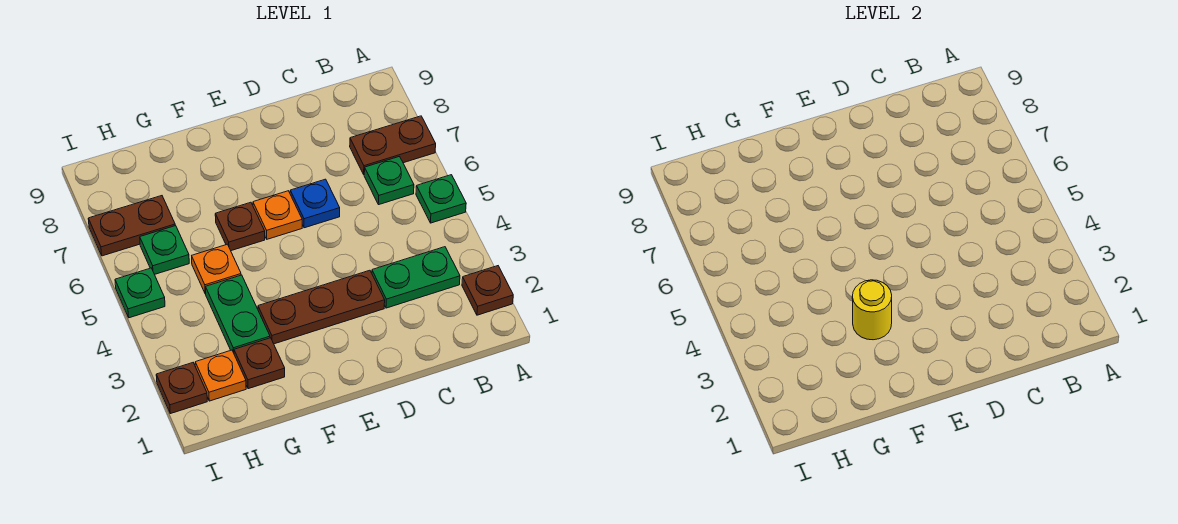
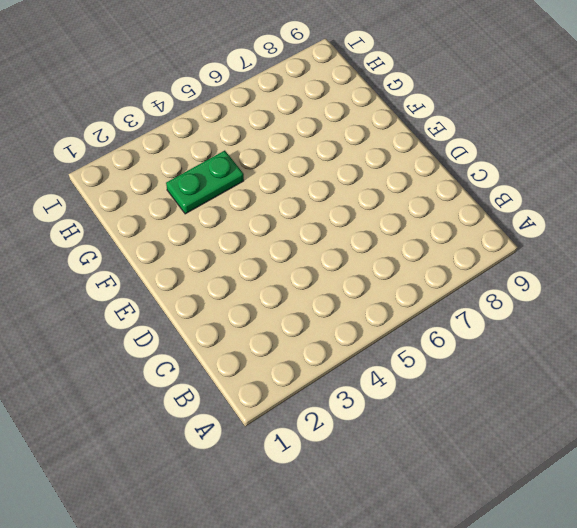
none -> brown plate A2 level 1
none -> green plate A5 level 1
none -> brown plate A7:B7 level 1

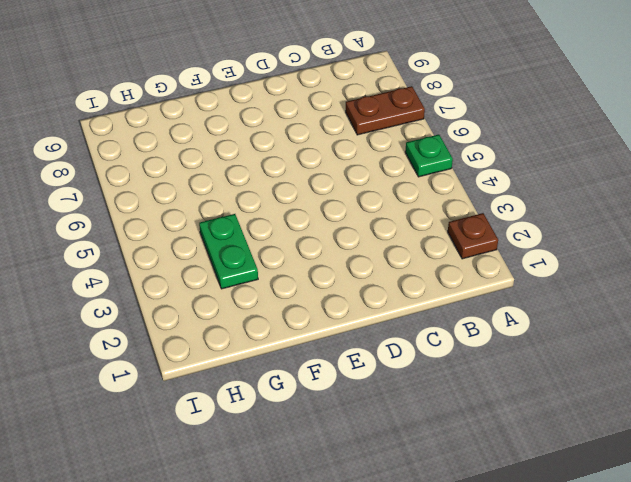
none -> green plate B3:C3 level 1
none -> green plate B6 level 1
none -> brown plate D3:F3 level 1

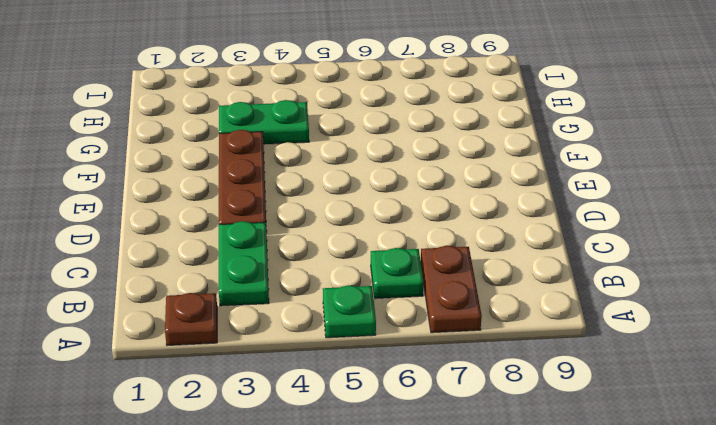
none -> blue plate D6 level 1
none -> orange plate E6 level 1
none -> brown plate F6 level 1

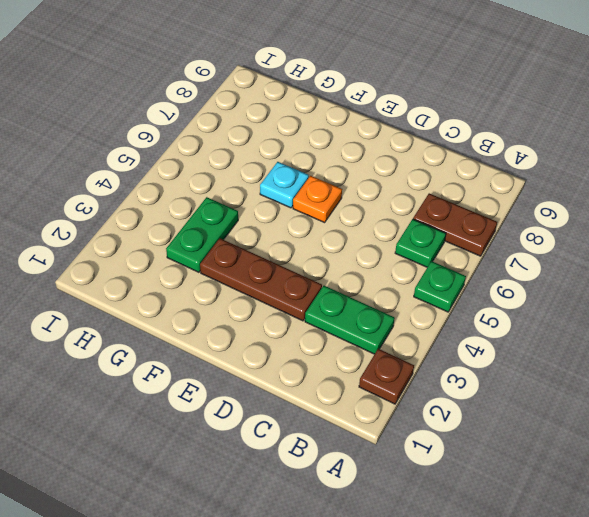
cyan plate F6 level 1 -> brown plate F6 level 1
none -> blue plate D6 level 1
none -> brown plate G2 level 1
none -> orange plate G5 level 1

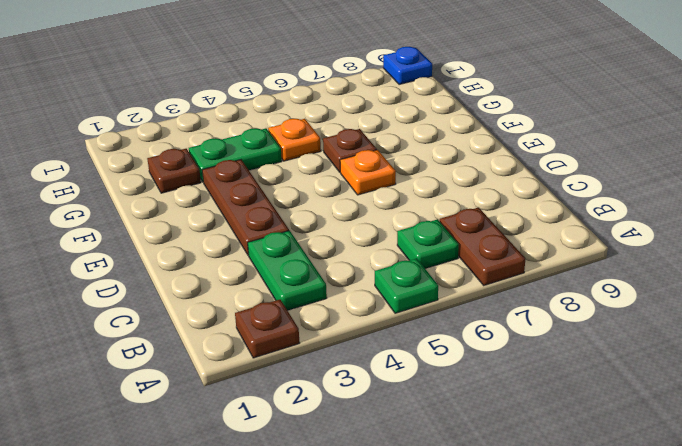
blue plate I9 level 1 -> blue plate D6 level 1
none -> orange plate H2 level 1
none -> green plate H6 level 1
none -> brown plate H7:I7 level 1

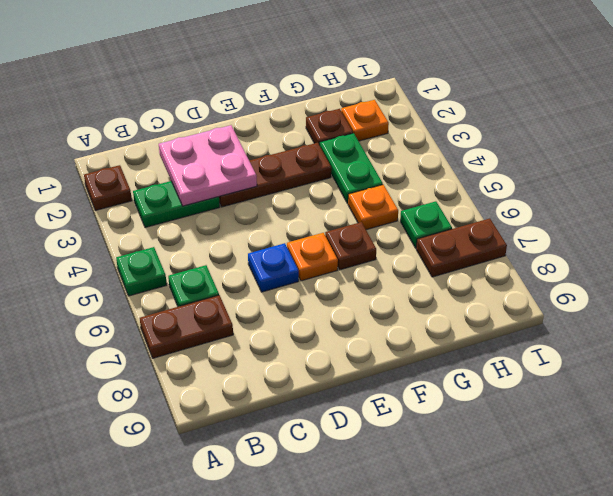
pink plate C2:D3 level 2 -> none
none -> brown plate I2 level 1
none -> green plate I5 level 1
none -> yellow round brick F3 level 2

